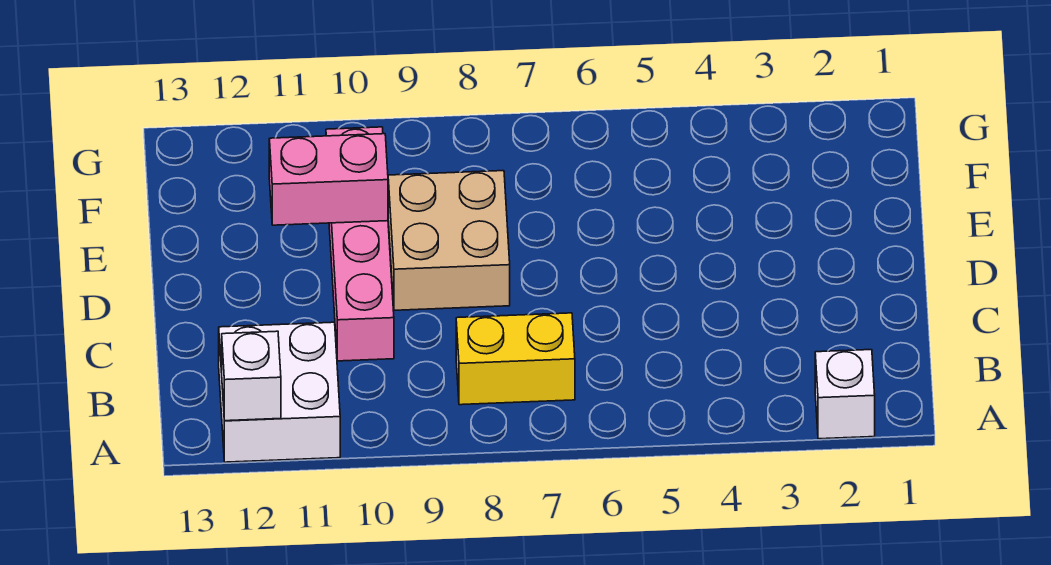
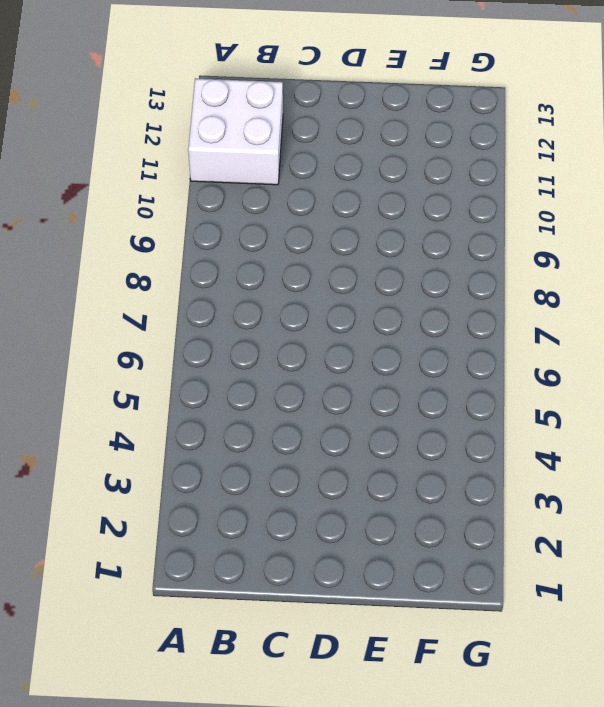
none -> white brick A2 level 1
none -> yellow brick B7:B8 level 1

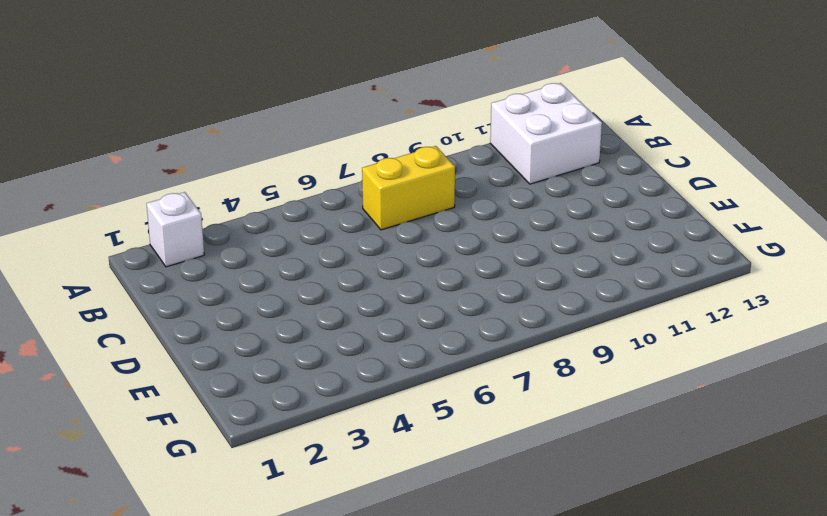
none -> pink brick C10:F10 level 1
none -> tan brick D8:E9 level 1

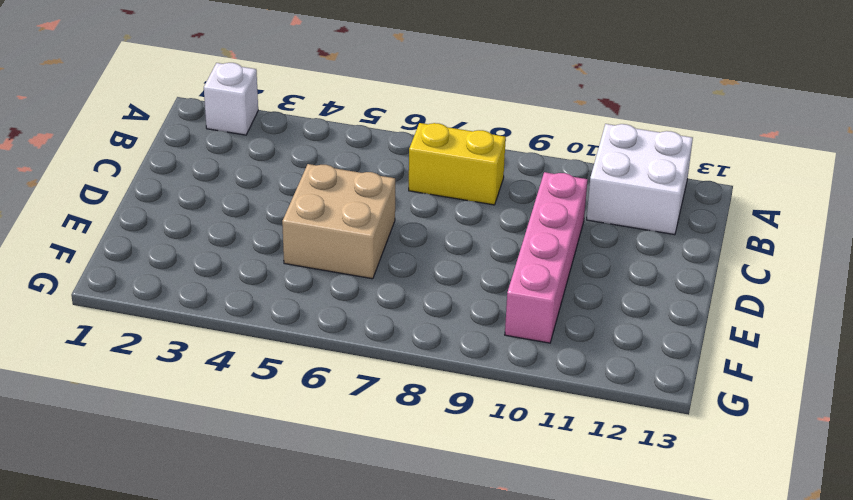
tan brick D5:E6 level 1 -> tan brick D8:E9 level 1
none -> white brick A12 level 2
none -> pink brick E10:E11 level 2

